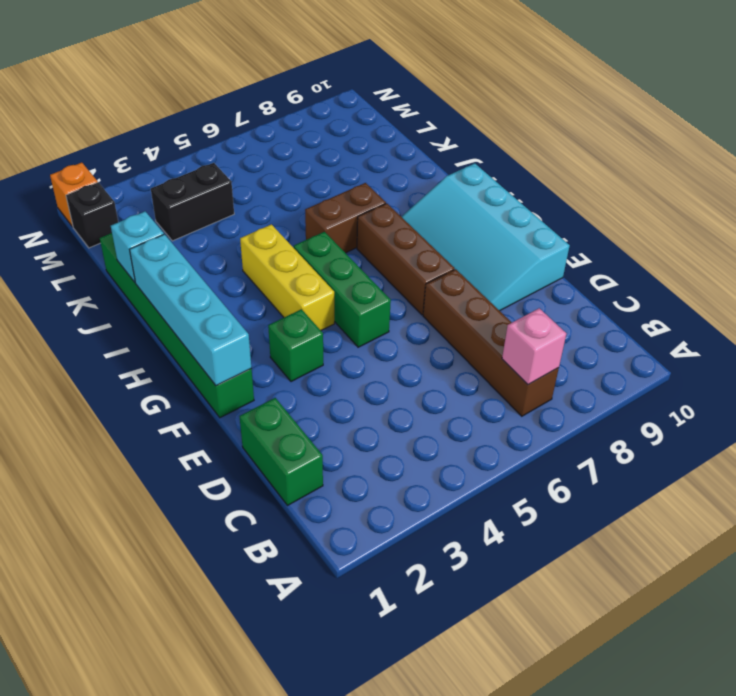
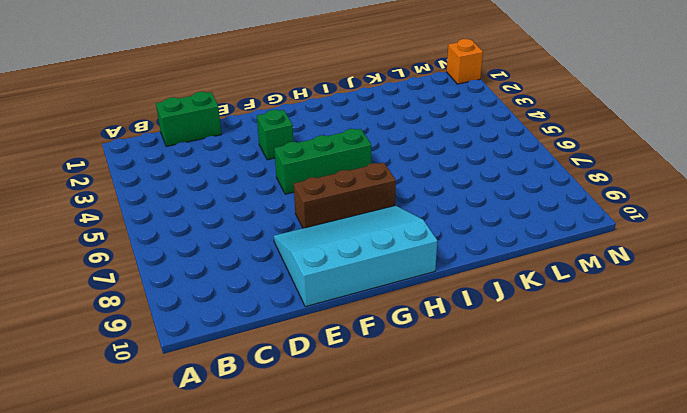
none -> brown brick B7:E7 level 1
none -> green brick F1:K1 level 1
none -> yellow brick G4:I4 level 1

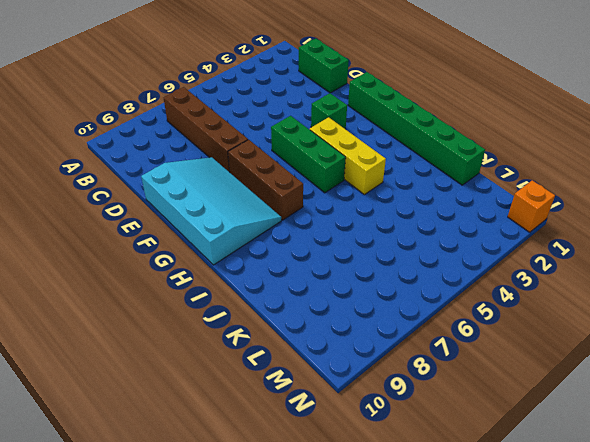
none -> brown brick I6:I7 level 1
none -> black brick L3:L4 level 1
none -> black brick M1 level 1

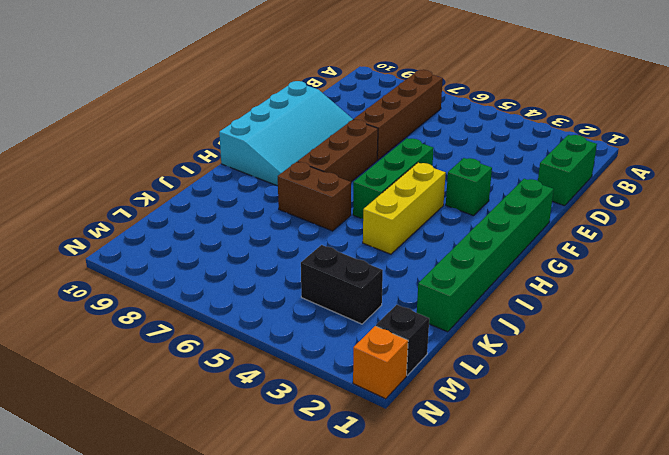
none -> pink brick B7 level 2
none -> cyan brick F1:I1 level 2
none -> cyan brick J1 level 2

